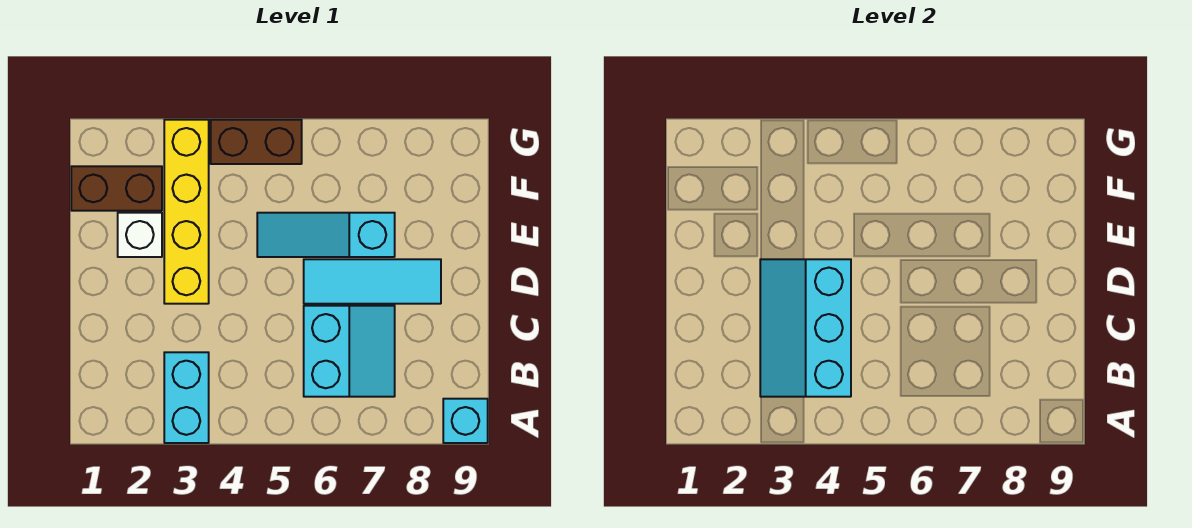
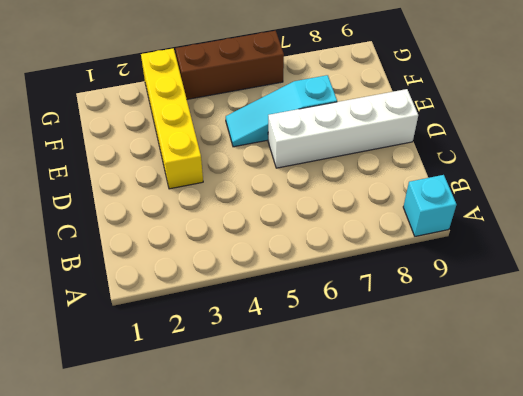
white brick D6:D9 level 1 -> cyan tile D6:D8 level 1
brown brick G4:G6 level 1 -> brown brick G4:G5 level 1
none -> cyan brick A3:B3 level 1
none -> cyan slope B6:C7 level 1 top 6

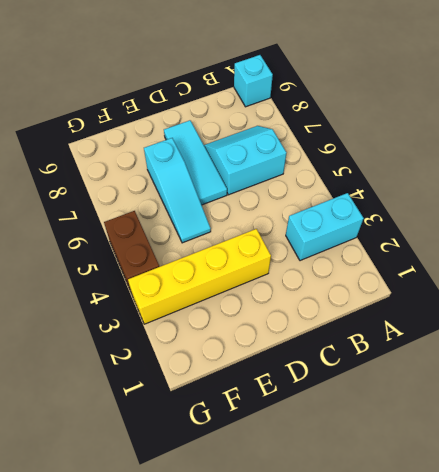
none -> white brick E2 level 1
none -> brown brick F1:F2 level 1

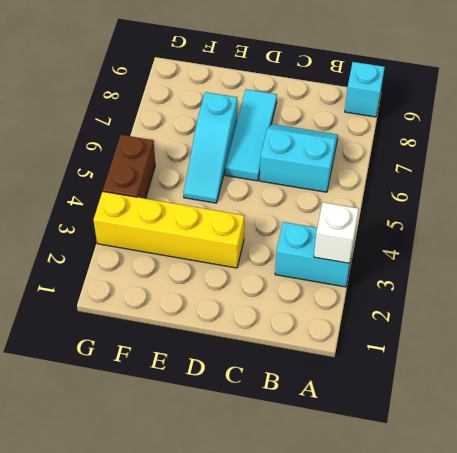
white brick A3 level 2 -> white brick E2 level 1
none -> brown brick F1:F2 level 1
none -> cyan slope B3:D4 level 2 top 4

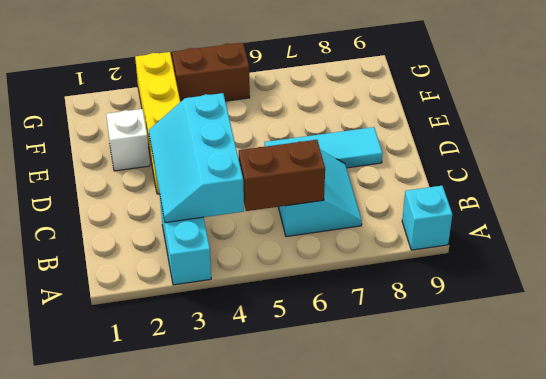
brown brick B5:B6 level 2 -> brown brick F1:F2 level 1
none -> cyan slope E5:E7 level 1 top 7

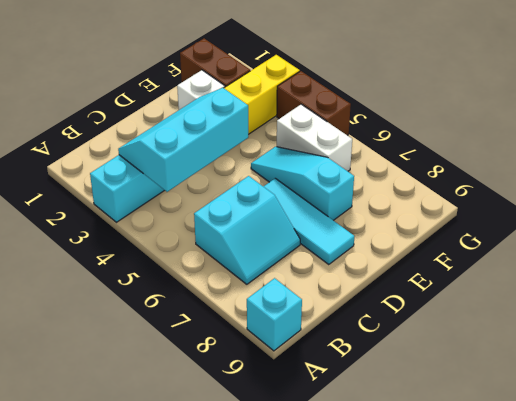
white brick F5:F6 level 1 -> none

